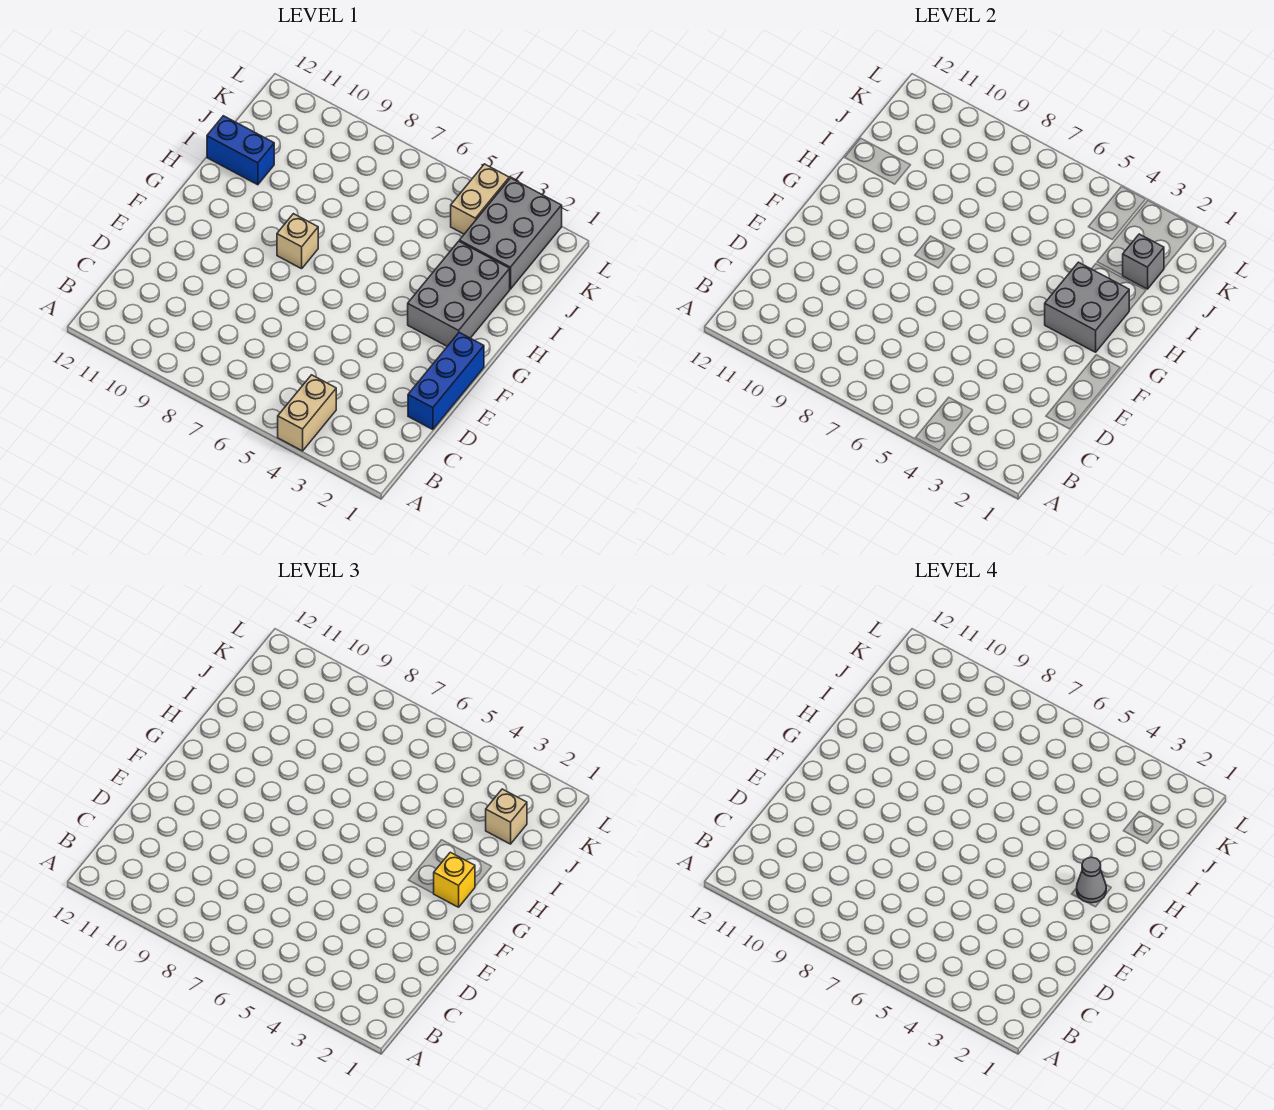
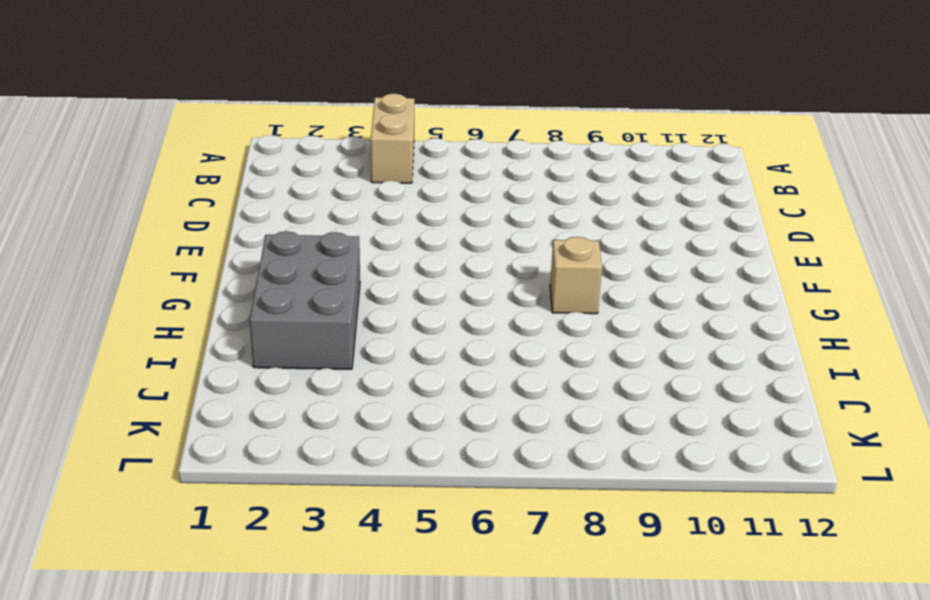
none -> blue brick D1:F1 level 1
none -> blue brick I11:I12 level 1
none -> grey brick J2:L3 level 1

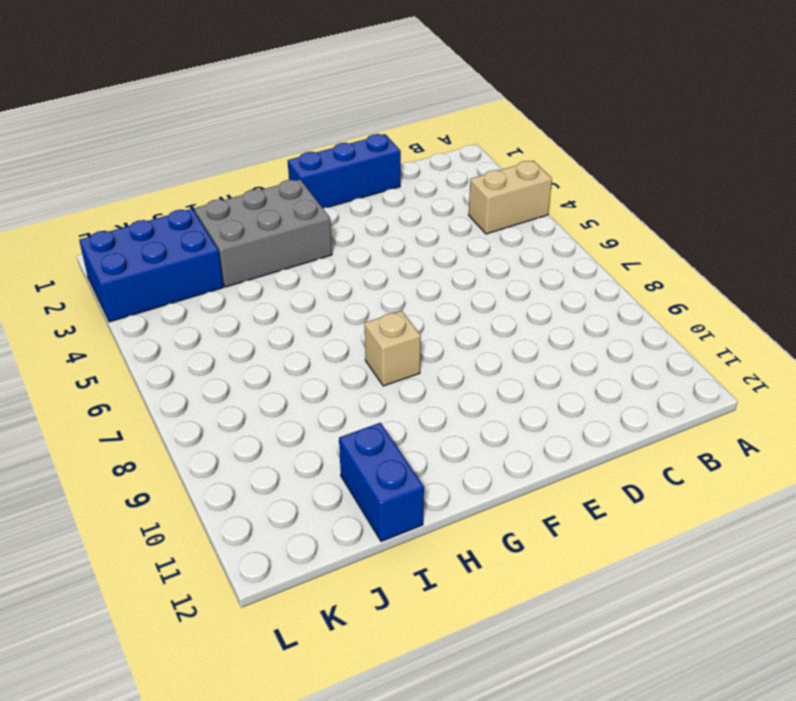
blue brick J2:L3 level 1 -> grey brick J2:L3 level 1
none -> tan brick K4:L4 level 1
none -> grey brick G2:H3 level 2
none -> grey brick J2 level 2

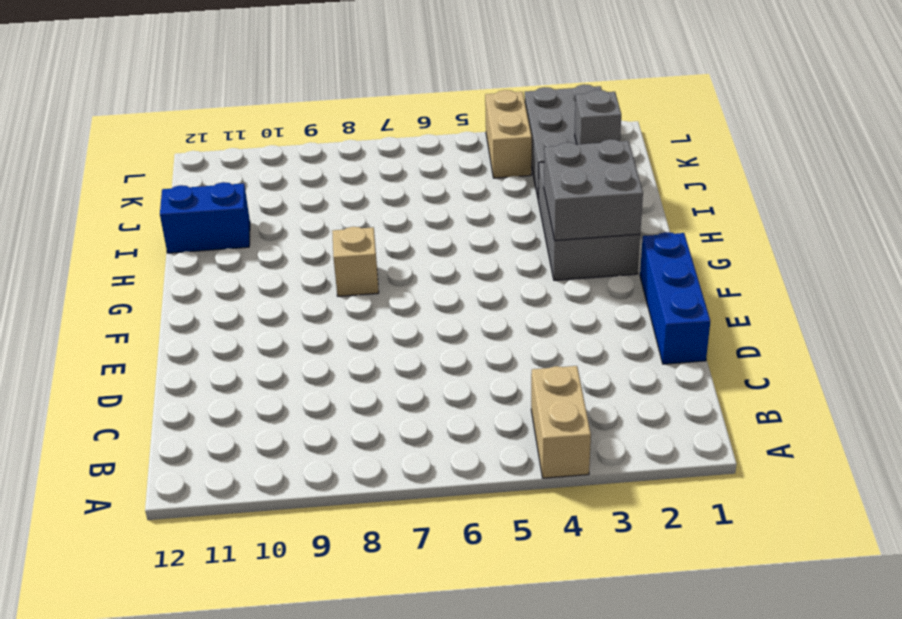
none -> yellow brick G2 level 3
none -> tan brick J2 level 3
none -> grey cone G2 level 4

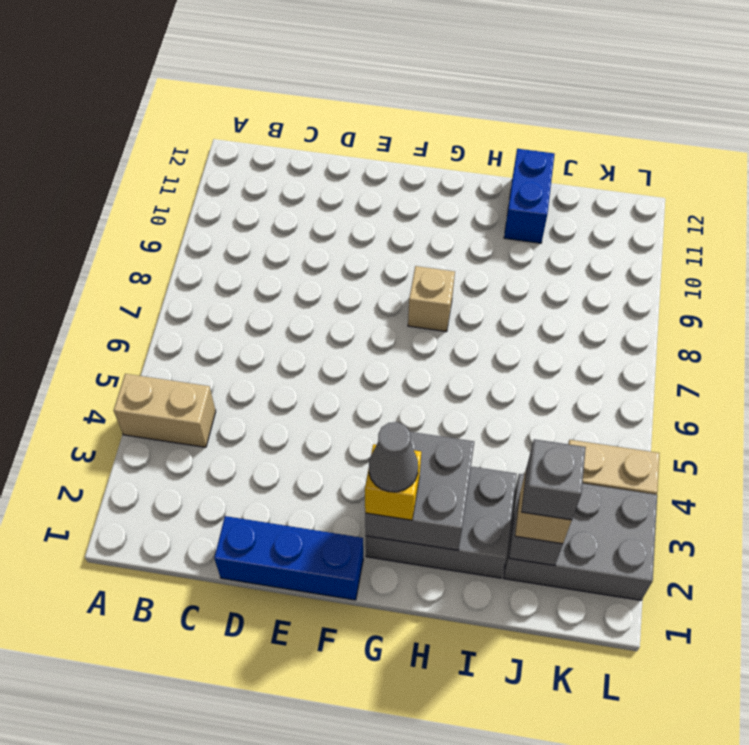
grey brick J2 level 4 -> none

